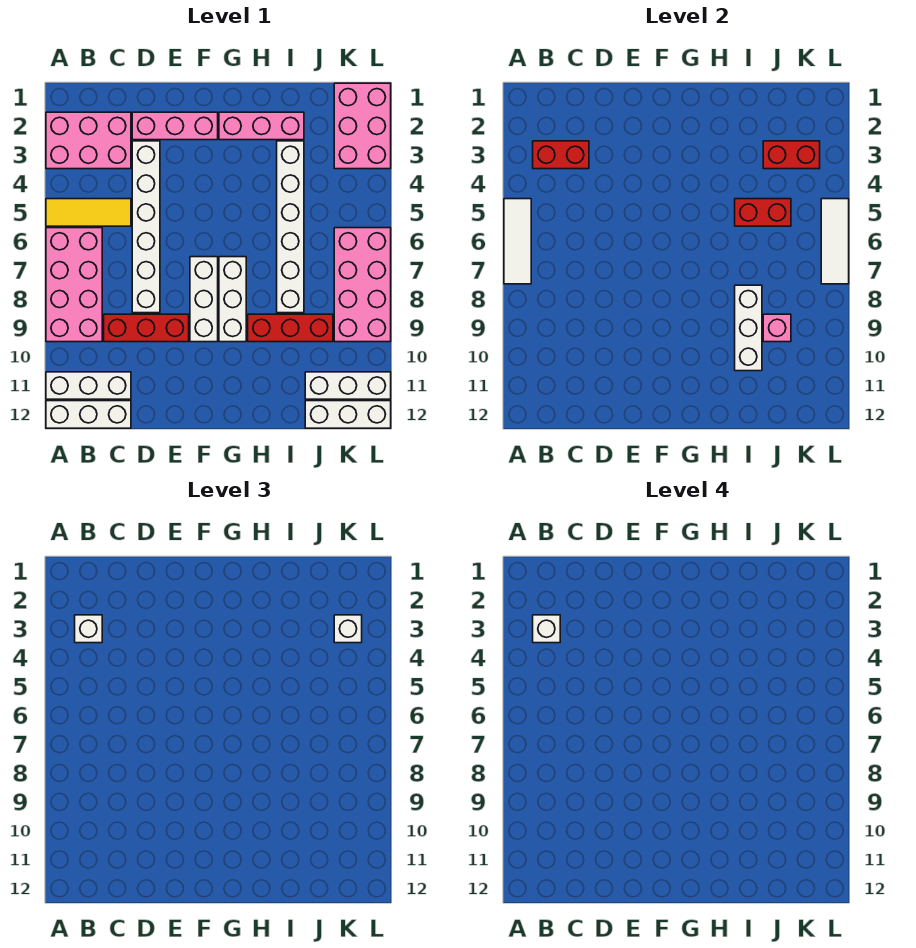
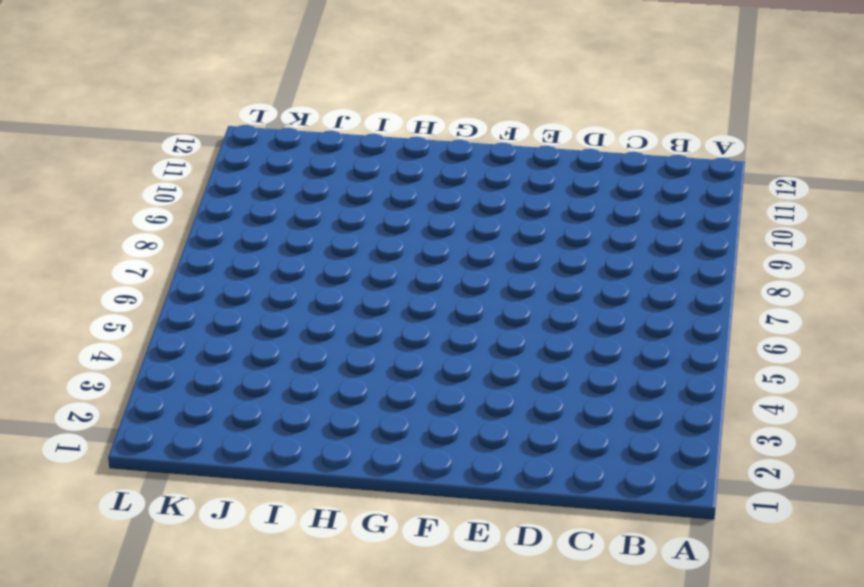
none -> pink brick A2:C3 level 1
none -> yellow tile A5:C5 level 1
none -> pink brick A6:B9 level 1

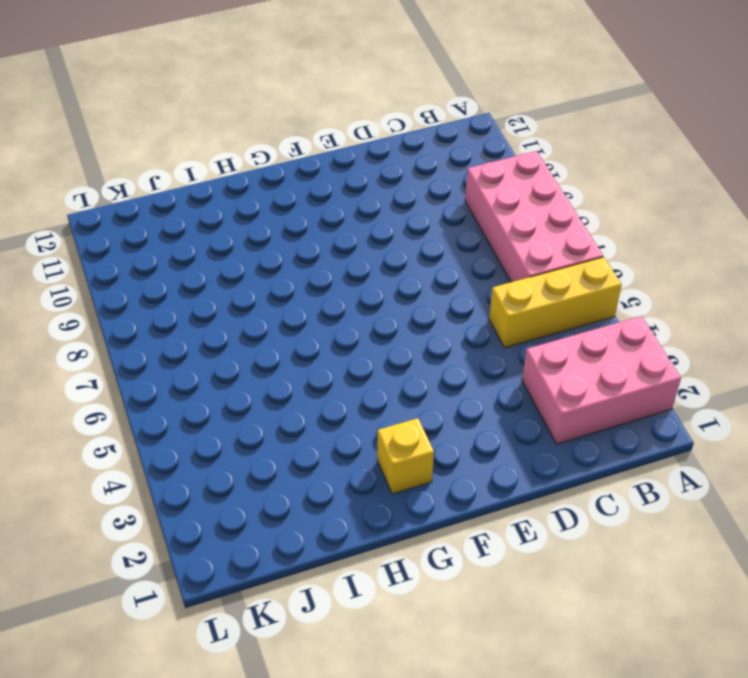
yellow brick A5:C5 level 1 -> yellow tile A5:C5 level 1
yellow brick G2 level 1 -> pink brick G2:I2 level 1
none -> white brick A11:C11 level 1
none -> white brick A12:C12 level 1
none -> red brick C9:E9 level 1

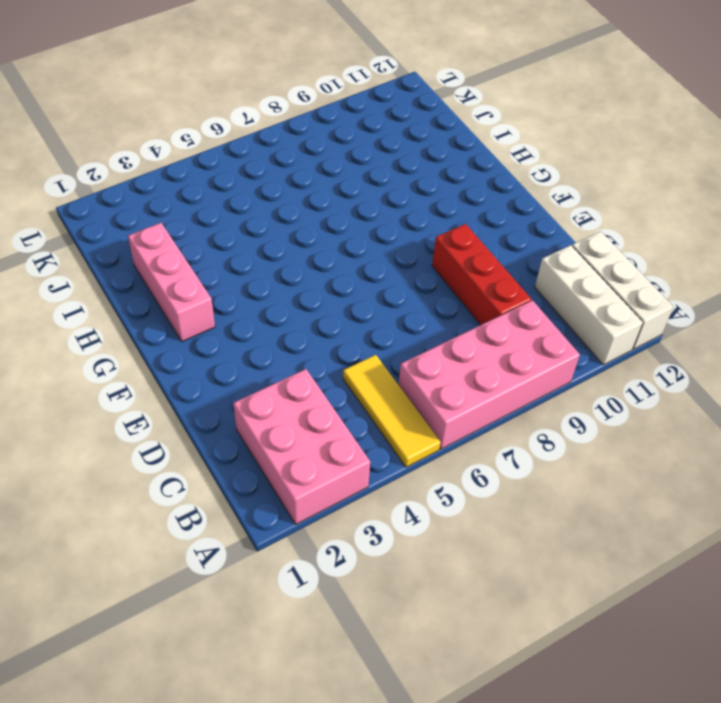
none -> pink brick D2:F2 level 1
none -> white brick D3:D8 level 1
none -> white brick F7:F9 level 1

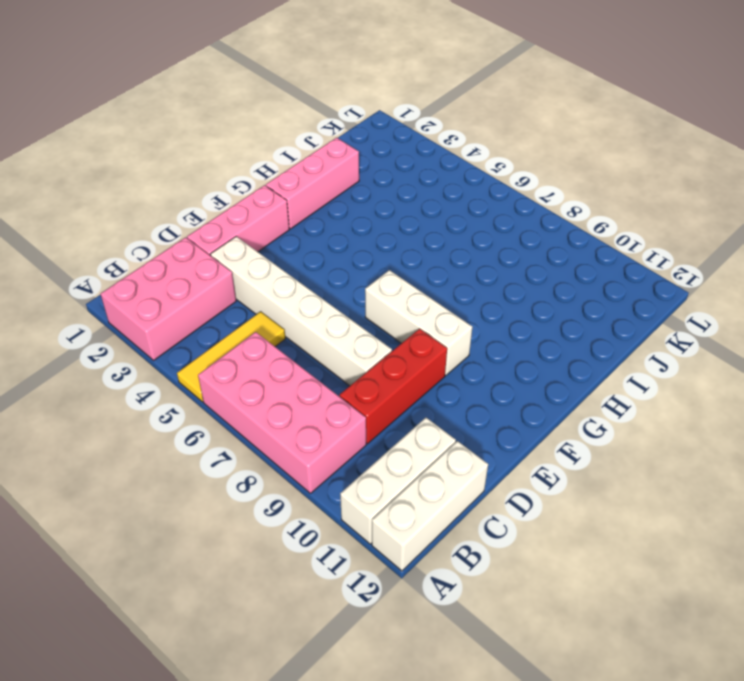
none -> white brick G7:G9 level 1
none -> red brick H9:J9 level 1
none -> white brick I3:I8 level 1

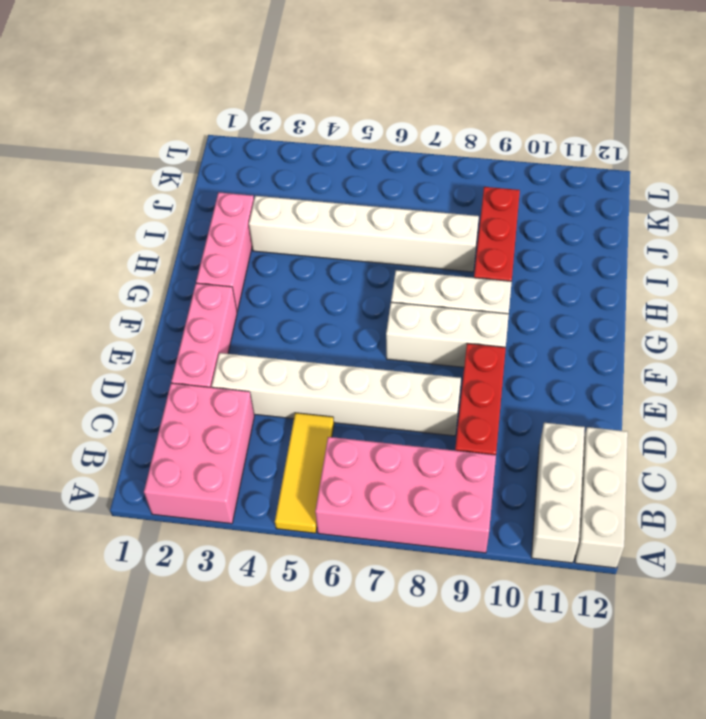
none -> white brick J11:L11 level 1
none -> white brick J12:L12 level 1
none -> pink brick K1:L3 level 1

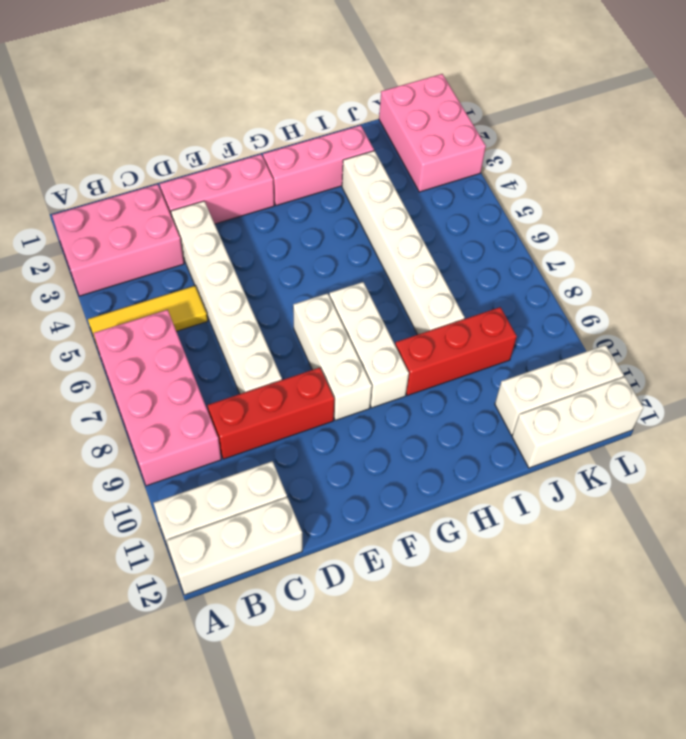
none -> pink brick K6:L9 level 1
none -> white tile A5:A7 level 2
none -> red brick B3:C3 level 2

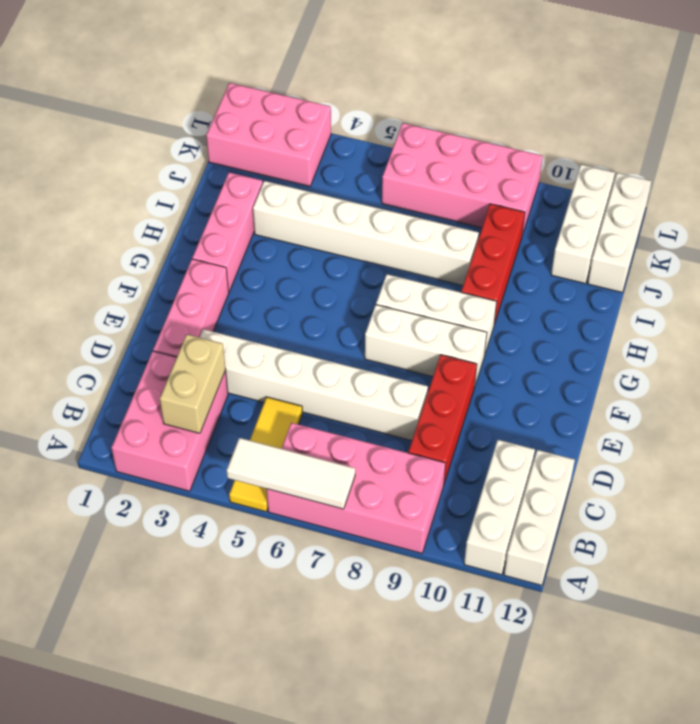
tan brick B3:C3 level 2 -> red brick B3:C3 level 2
none -> red brick I5:J5 level 2
none -> white brick I8:I10 level 2
none -> red brick J3:K3 level 2

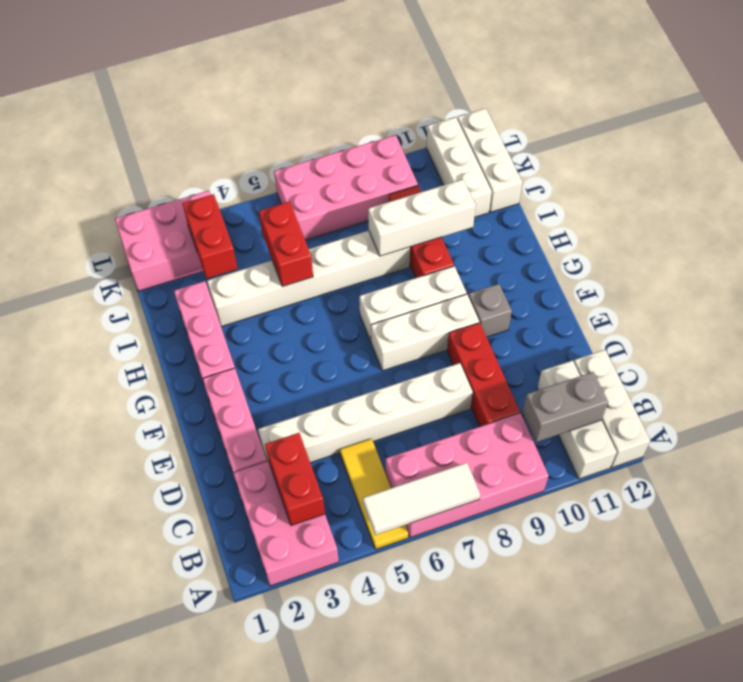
grey brick B10:B11 level 2 -> none
grey brick F10 level 1 -> none
none -> pink brick J9 level 2
none -> white tile L5:L7 level 2
none -> white brick B3 level 3

